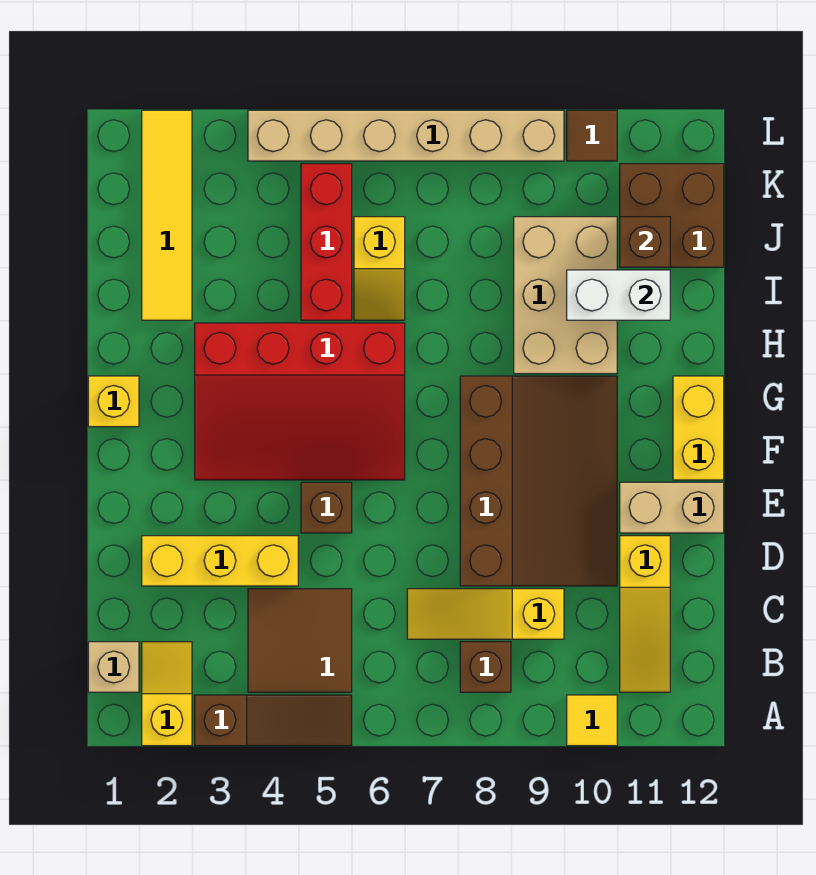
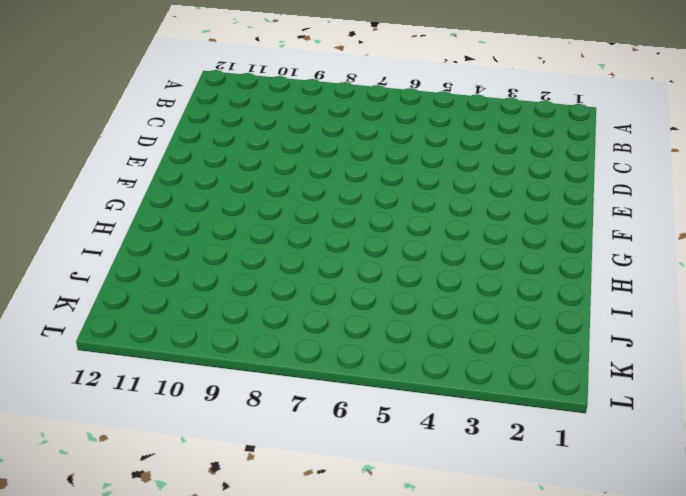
none -> yellow slope A2:B2 level 1 top A
none -> brown slope A3:A5 level 1 top 3
none -> yellow tile A10 level 1

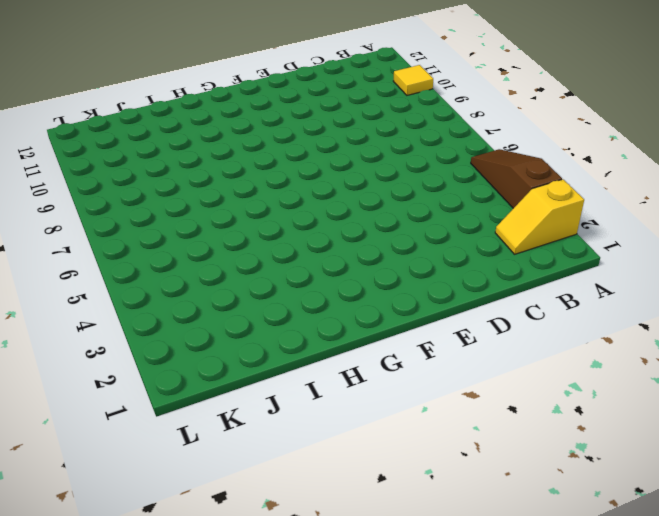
none -> tan brick B1 level 1
none -> brown tile B4:C5 level 1
none -> brown brick B8 level 1

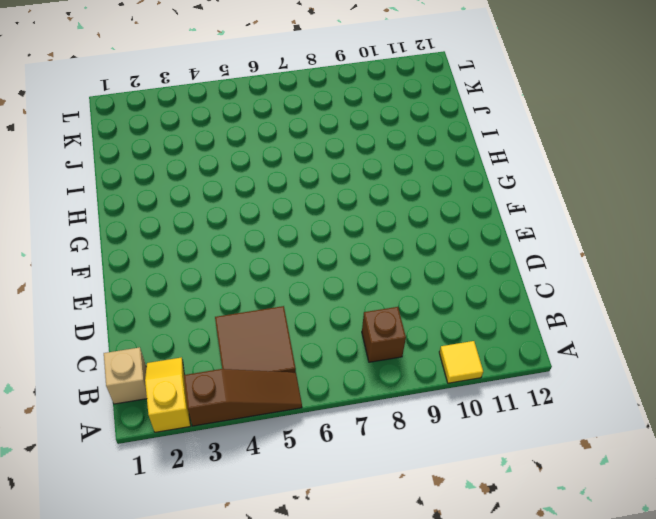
none -> yellow slope B11:D11 level 1 top D
none -> yellow slope C7:C9 level 1 top 9
none -> yellow brick D2:D4 level 1

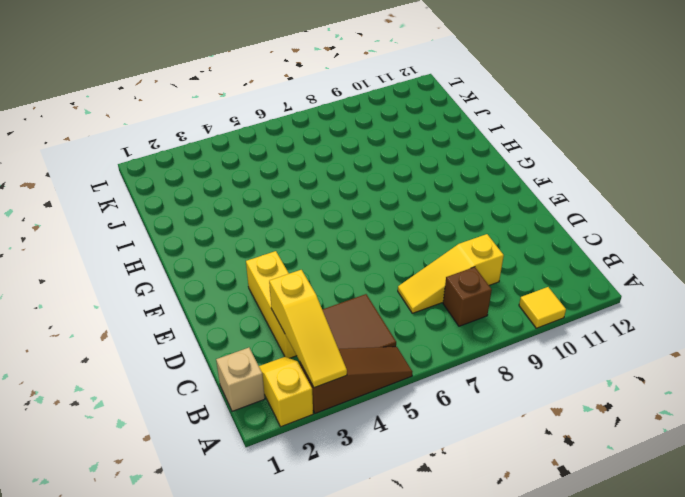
yellow slope A3:C3 level 2 top C -> yellow slope B11:D11 level 1 top D
yellow brick C3:E3 level 1 -> yellow brick D2:D4 level 1
none -> brown slope D8:G10 level 1 top 8
none -> brown brick E5 level 1
none -> tan brick E11:E12 level 1

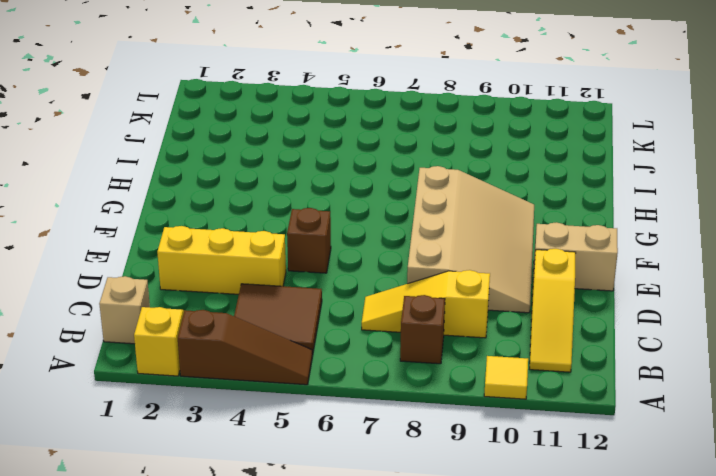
tan slope D8:G10 level 1 top 8 -> brown slope D8:G10 level 1 top 8
none -> red slope F3:H6 level 1 top H
none -> yellow brick F12:G12 level 1
none -> yellow brick G1 level 1

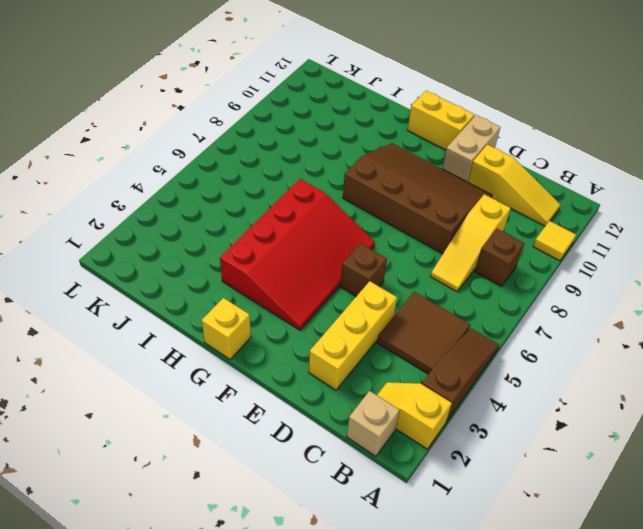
none -> tan brick H9:J10 level 1
none -> yellow tile I2:L2 level 1
none -> red brick I5:K5 level 1

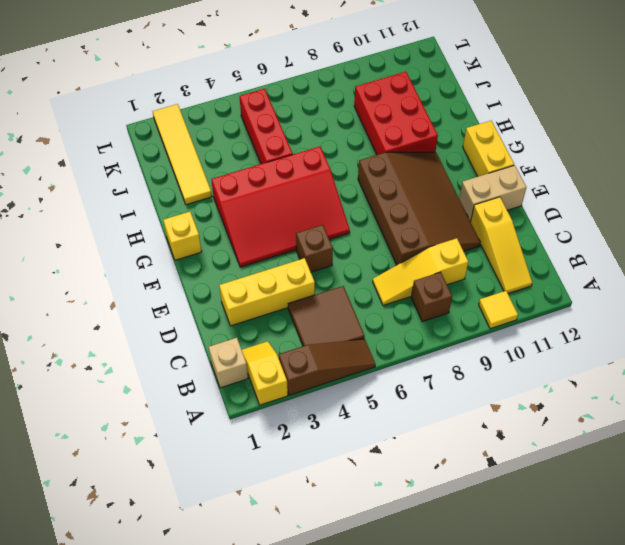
red brick H9:J10 level 1 -> tan brick H9:J10 level 1
none -> yellow slope I6:J6 level 1 top J
none -> brown brick J11:K12 level 1
none -> tan brick L4:L9 level 1

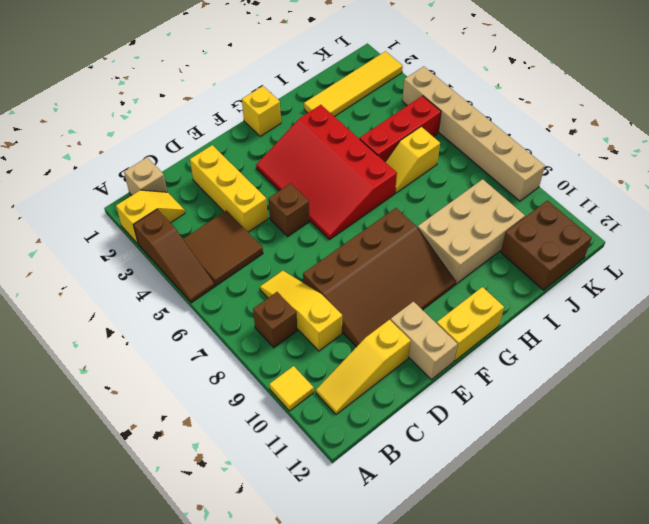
none -> brown tile L10 level 1
none -> white brick I10:I11 level 2
none -> brown brick J11 level 2

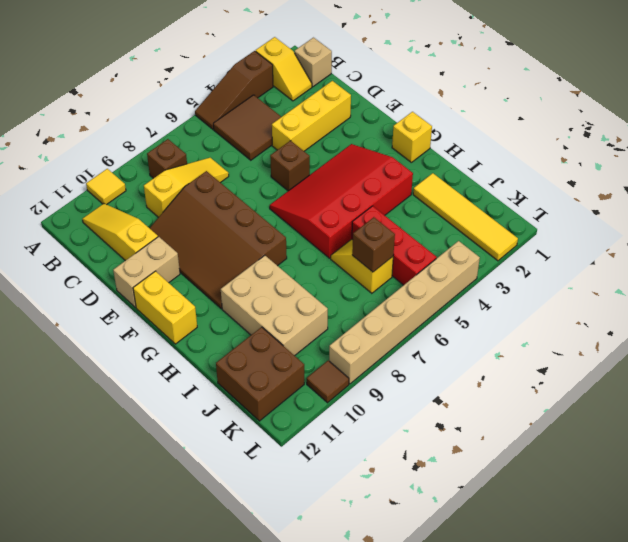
brown brick J6 level 2 -> brown brick J11 level 2
none -> white brick I10:I11 level 2

